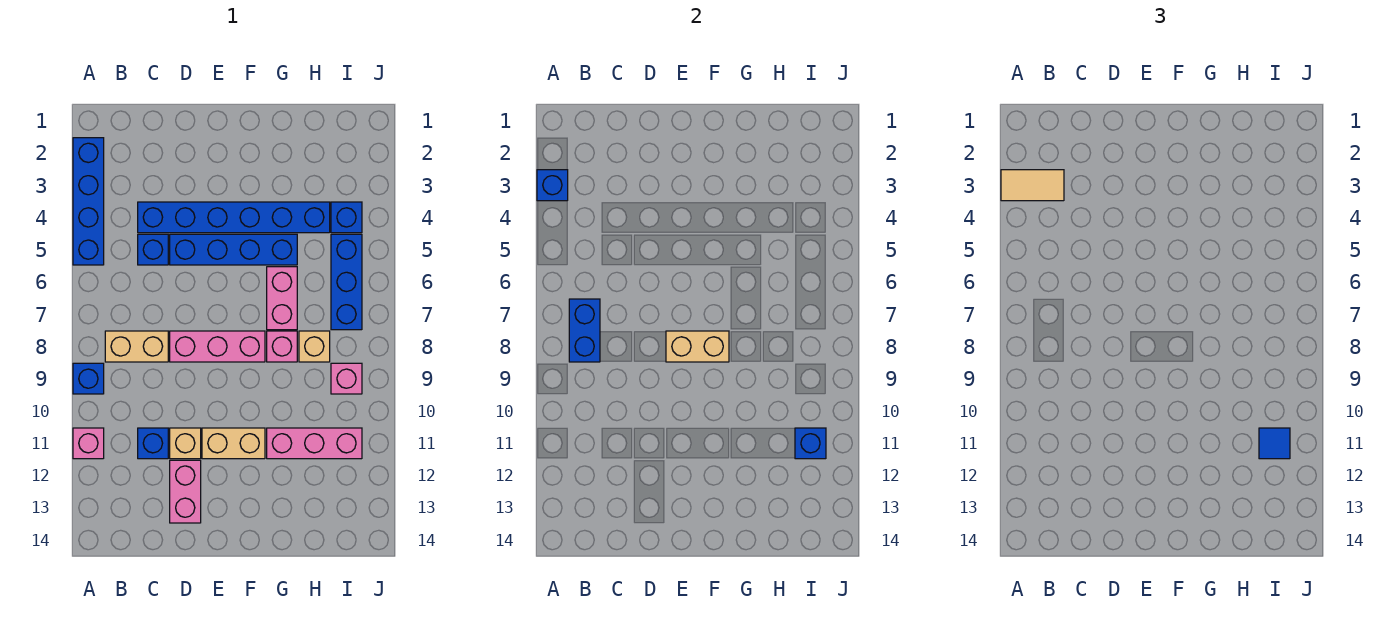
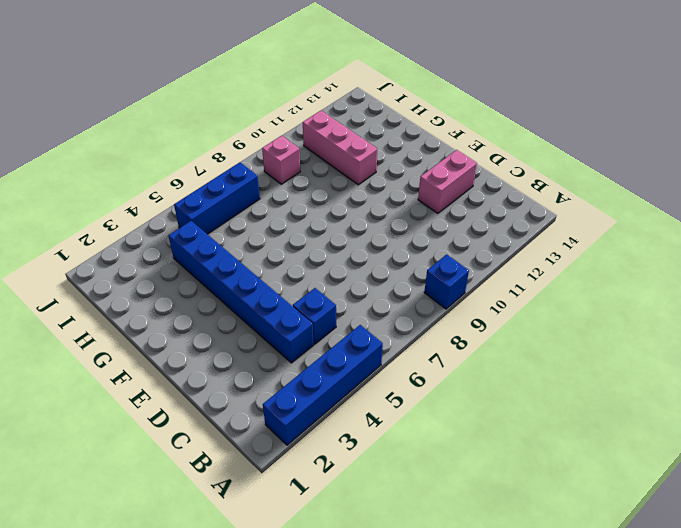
none -> pink brick A11 level 1
none -> tan brick B8:C8 level 1
none -> blue brick C11 level 1

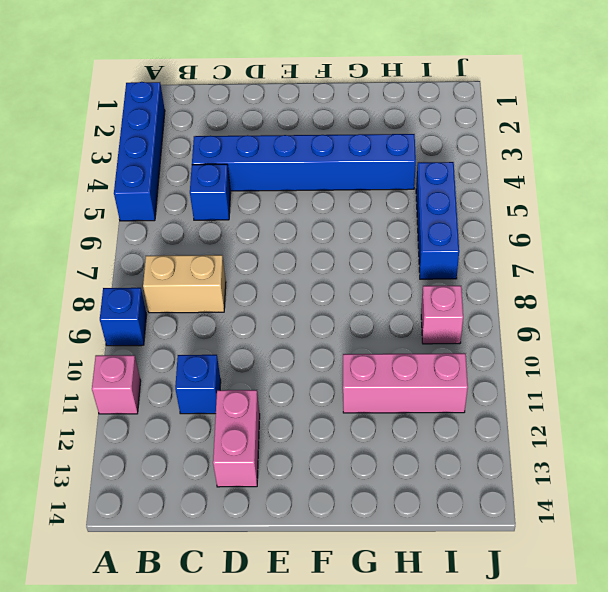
none -> blue brick D5:G5 level 1
none -> pink brick D8:F8 level 1
none -> tan brick D11 level 1

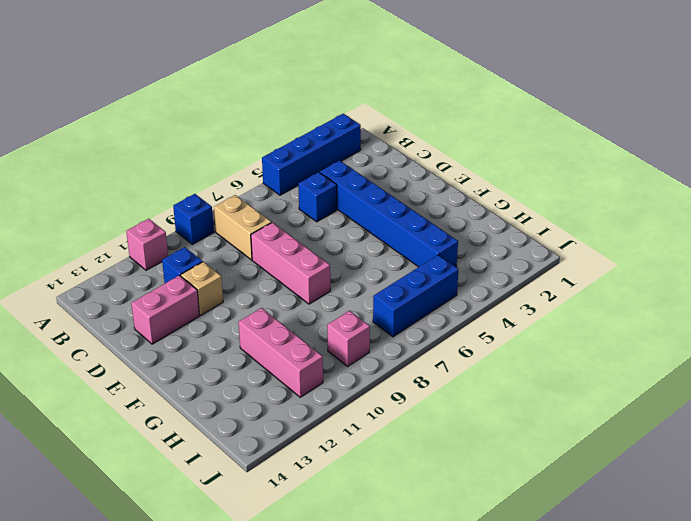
none -> blue brick D5:G5 level 1
none -> tan brick E11:F11 level 1
none -> pink brick G6:G7 level 1

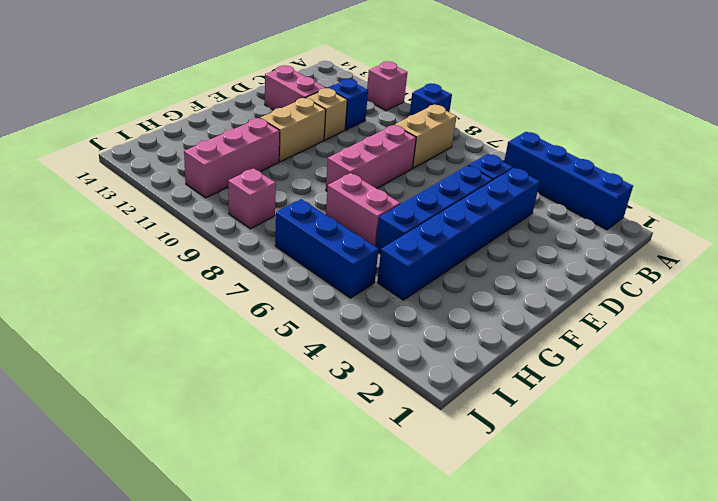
none -> pink brick G8 level 1
none -> tan brick H8 level 1
none -> blue brick I4 level 1

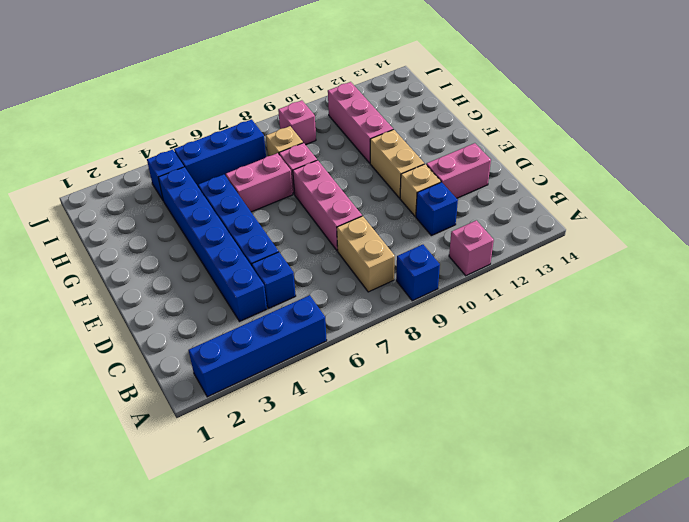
none -> blue brick A3 level 2
none -> blue brick B7:B8 level 2
none -> tan brick E8:F8 level 2

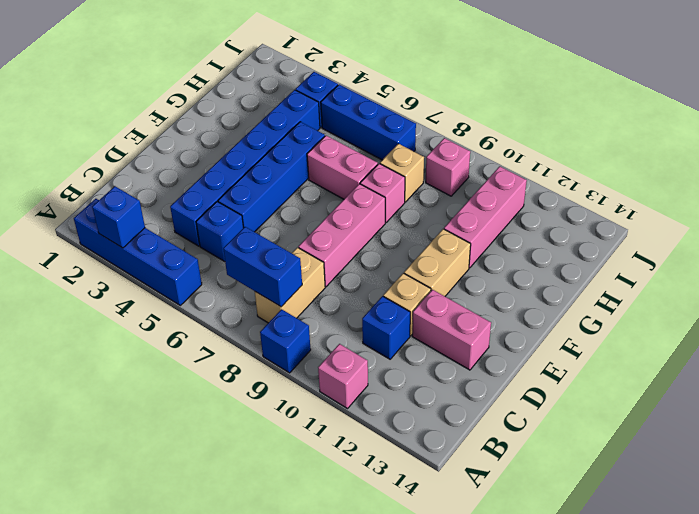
none -> tan brick E8:F8 level 2
none -> blue brick I11 level 2
none -> tan tile A3:B3 level 3

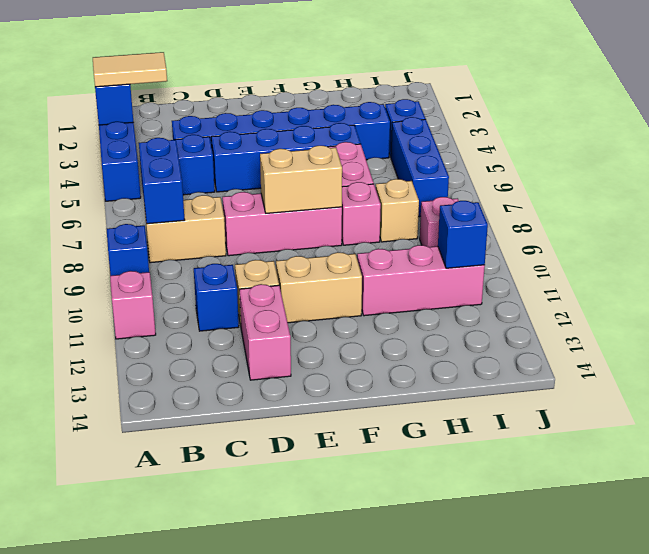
none -> blue tile I11 level 3

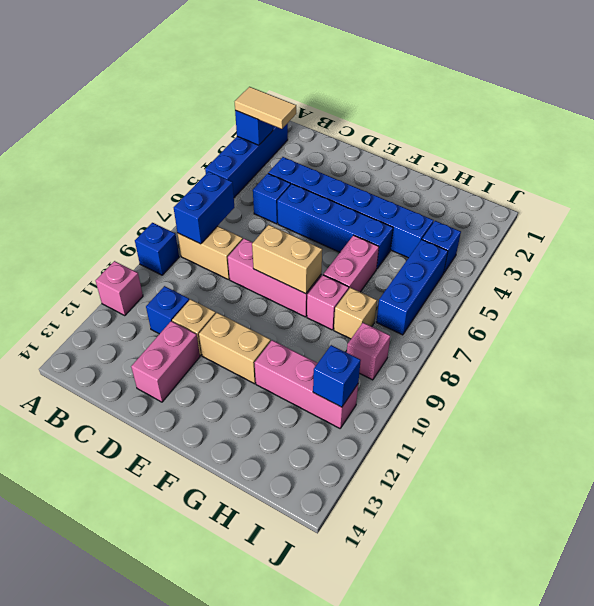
none -> blue tile I11 level 3

